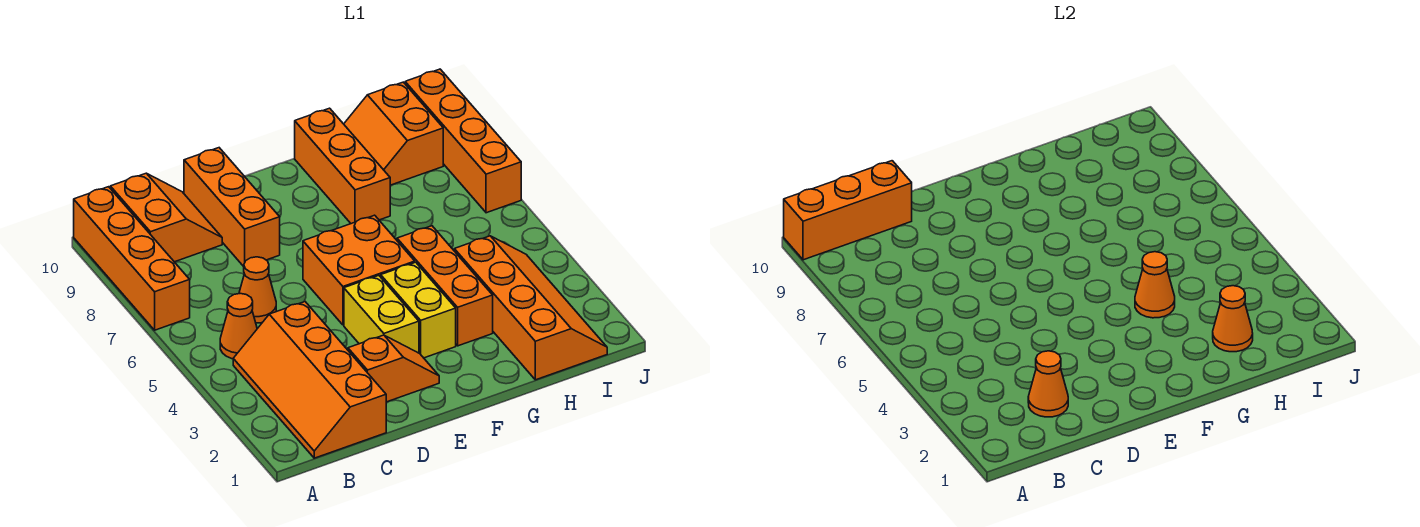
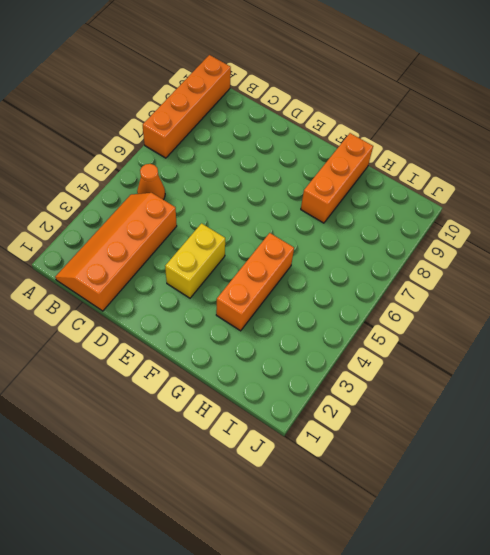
none -> orange slope B9:C10 level 1 top B
none -> orange cone C6 level 1
none -> orange slope D2:E2 level 1 top D

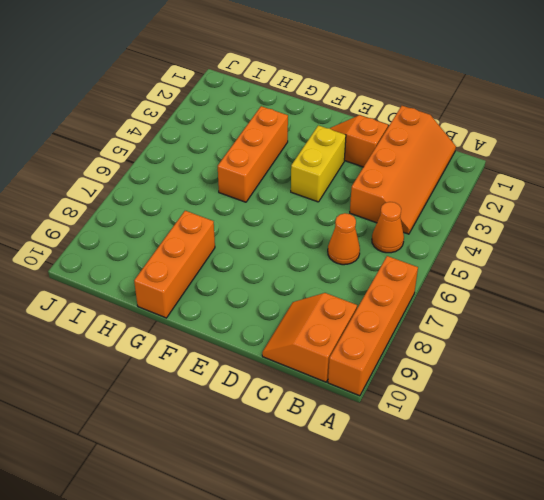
none -> orange brick D8:D10 level 1
none -> orange brick E5:F6 level 1
none -> yellow brick F3:F4 level 1

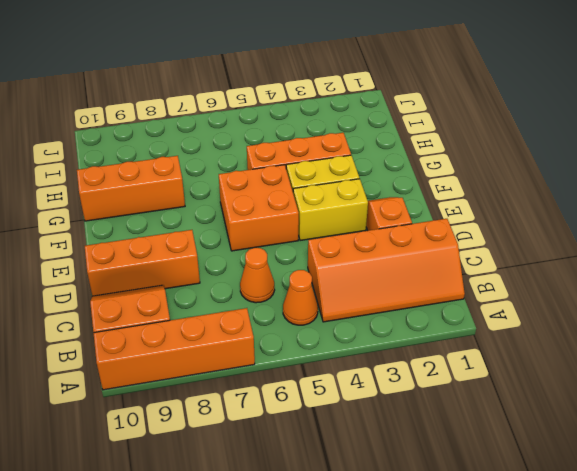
none -> orange slope H1:I4 level 1 top H
none -> orange slope H9:I10 level 1 top I
none -> orange brick J7:J10 level 1

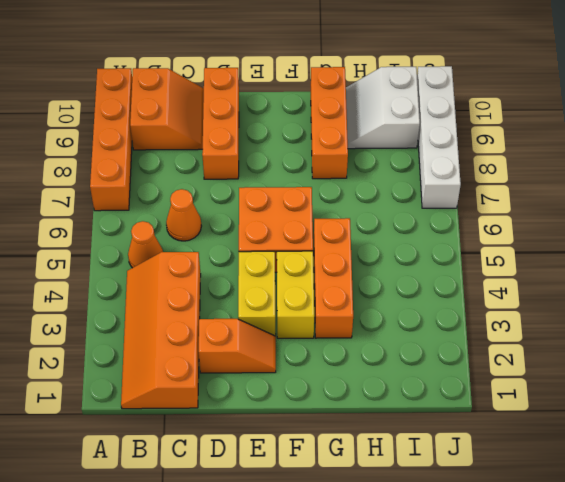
white slope H9:I10 level 1 top I -> orange slope H9:I10 level 1 top I
white brick J7:J10 level 1 -> orange brick J7:J10 level 1
none -> orange slope H1:I4 level 1 top H
none -> orange brick A10:C10 level 2
none -> orange cone C2 level 2

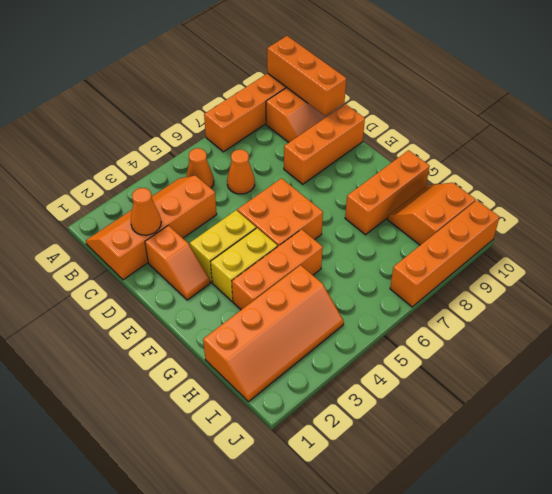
none -> orange cone G4 level 2
none -> orange cone H2 level 2

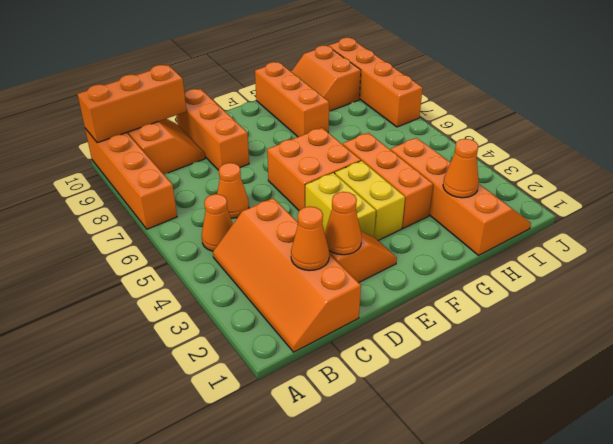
orange cone D2 level 2 -> orange cone G4 level 2

